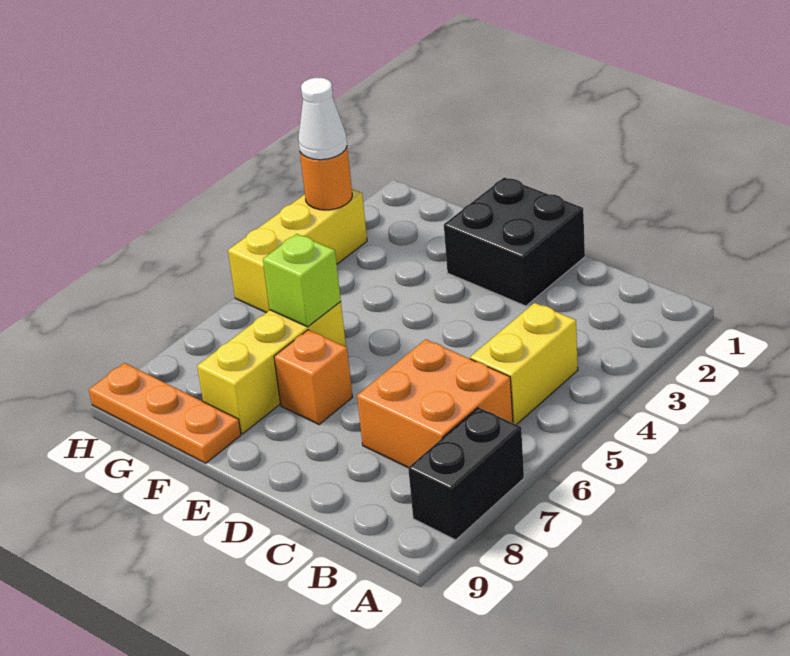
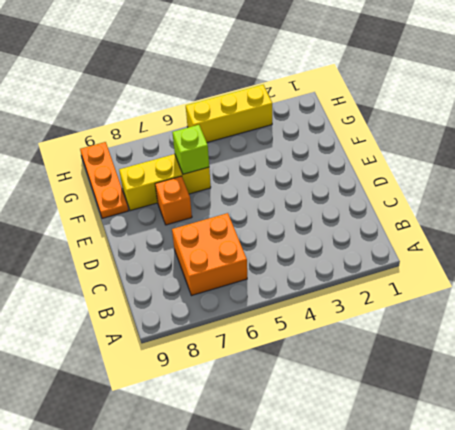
none -> black brick A7:A8 level 1
none -> yellow brick B4:B5 level 1

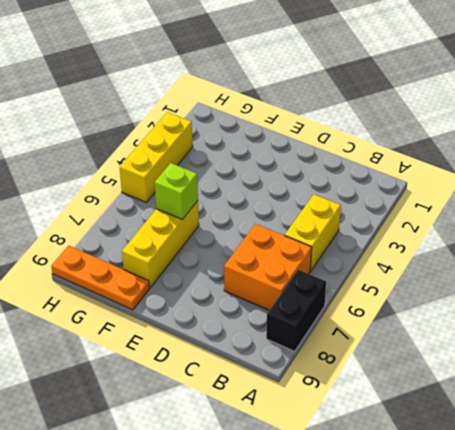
none -> black brick D1:E2 level 1
none -> orange brick E7 level 1

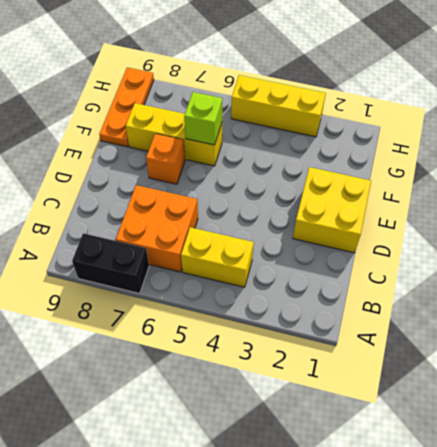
yellow brick D1:E2 level 1 -> black brick D1:E2 level 1
none -> orange round brick H3 level 2
none -> white cone H3 level 3

